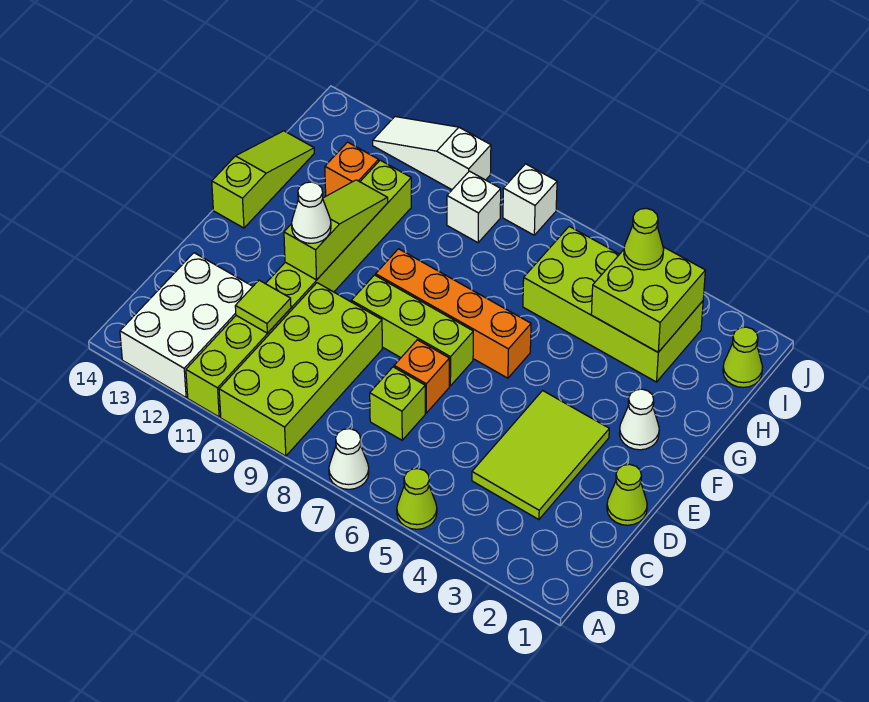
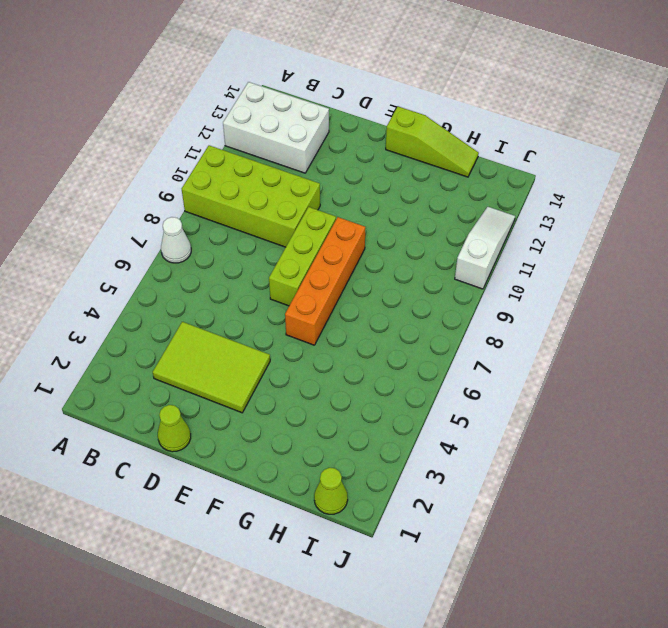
none -> lime cone A5 level 1
none -> lime brick A11:H11 level 1
none -> lime brick C7 level 1

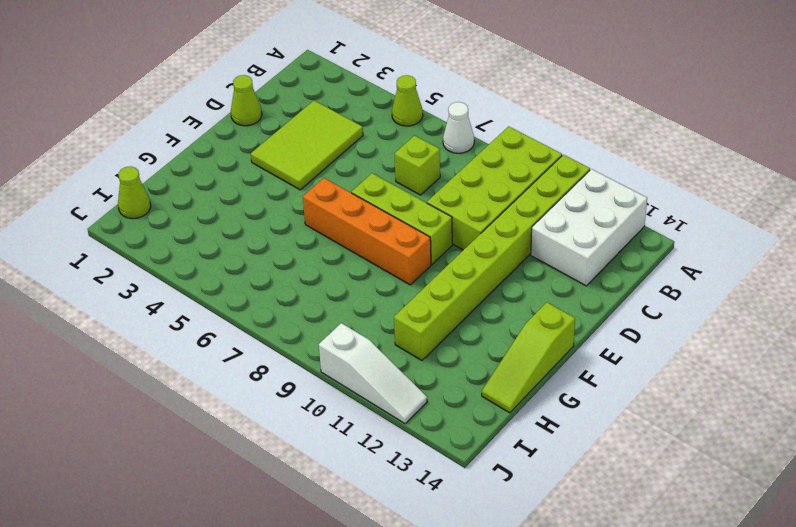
none -> orange brick D7 level 1
none -> white cone F2 level 1
none -> lime brick H3:I6 level 1

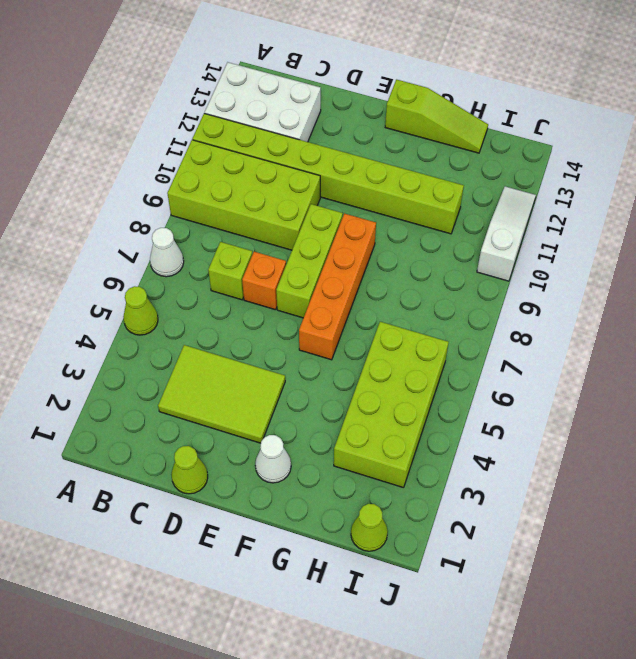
none -> orange brick H12 level 1
none -> white brick I9 level 1
none -> white brick J8 level 1

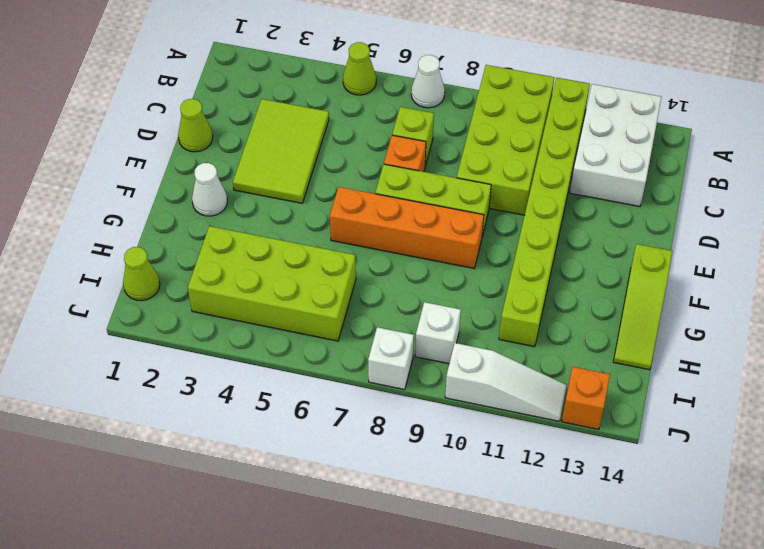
orange brick J13 level 1 -> orange brick H12 level 1
none -> lime tile C11 level 2
none -> lime slope E11:G11 level 2 top E
none -> lime brick H3:I4 level 2

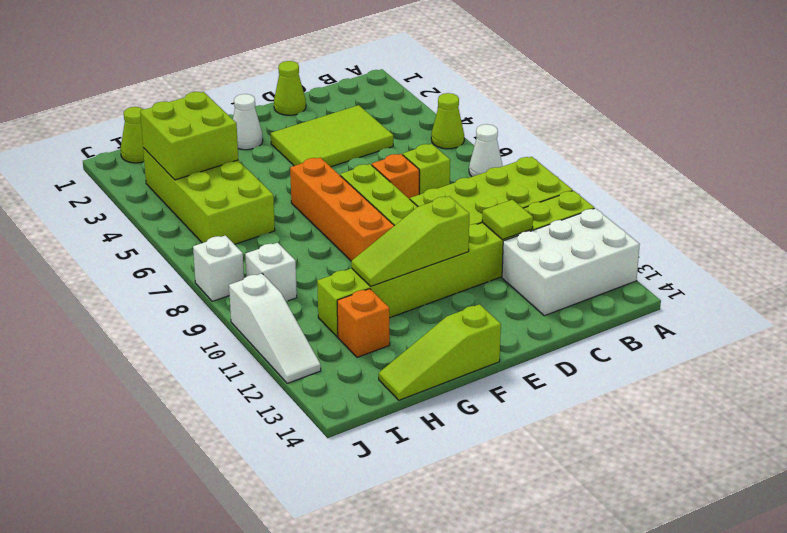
none -> white cone E11 level 3
none -> lime cone I4 level 3

